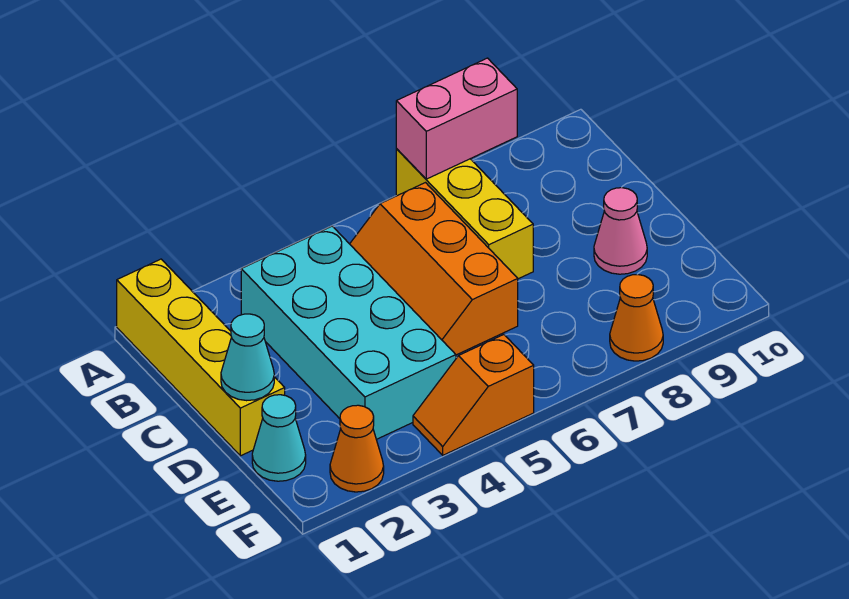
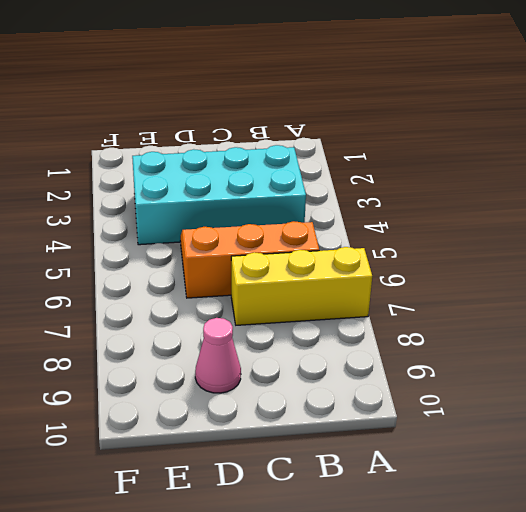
none -> yellow brick A1:D1 level 1
none -> cyan cone E1 level 1

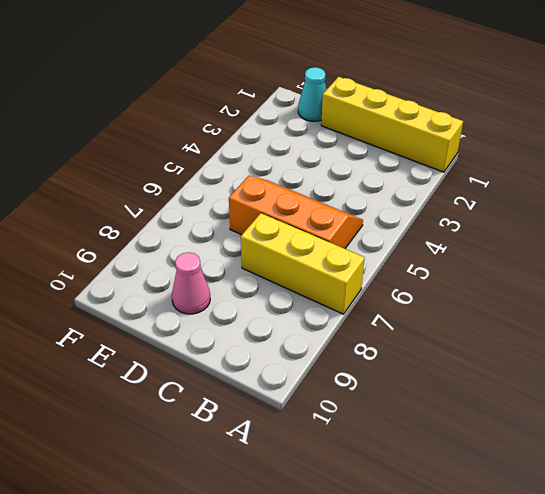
none -> cyan brick B3:E4 level 1
none -> orange cone F2 level 1

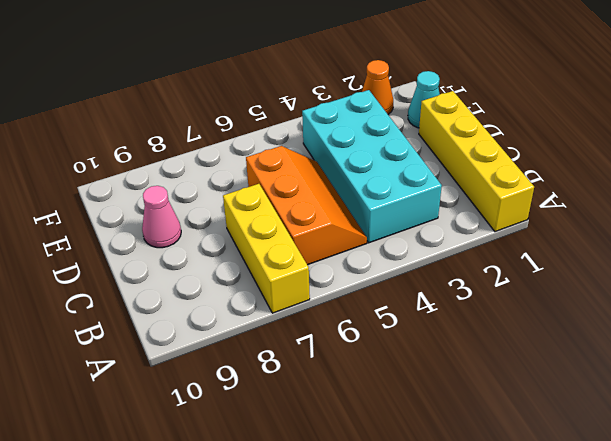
none -> orange slope F4:F5 level 1 top 5
none -> orange cone F8 level 1

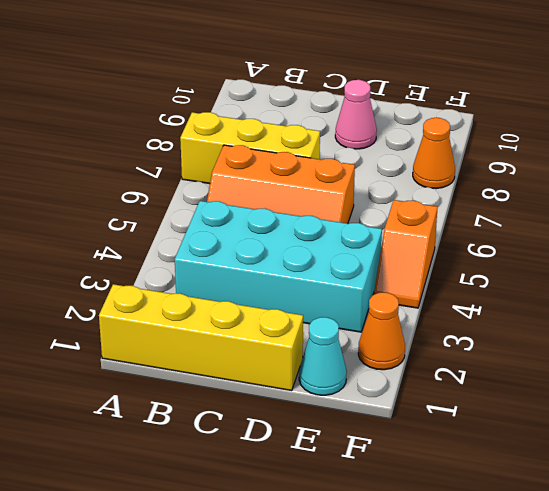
none -> pink brick A7:A8 level 2
none -> cyan cone D1 level 2

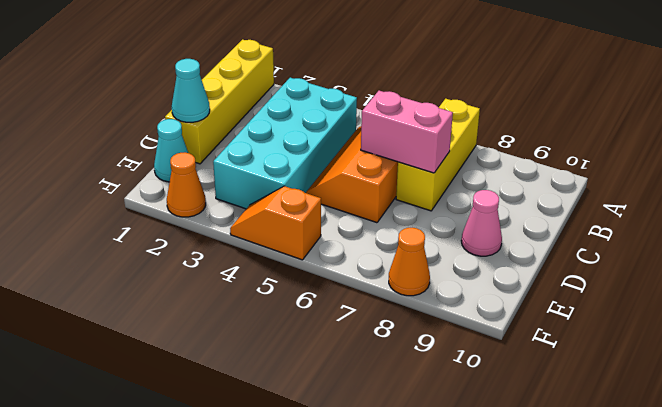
pink brick C6:C7 level 2 -> pink brick A7:A8 level 2

